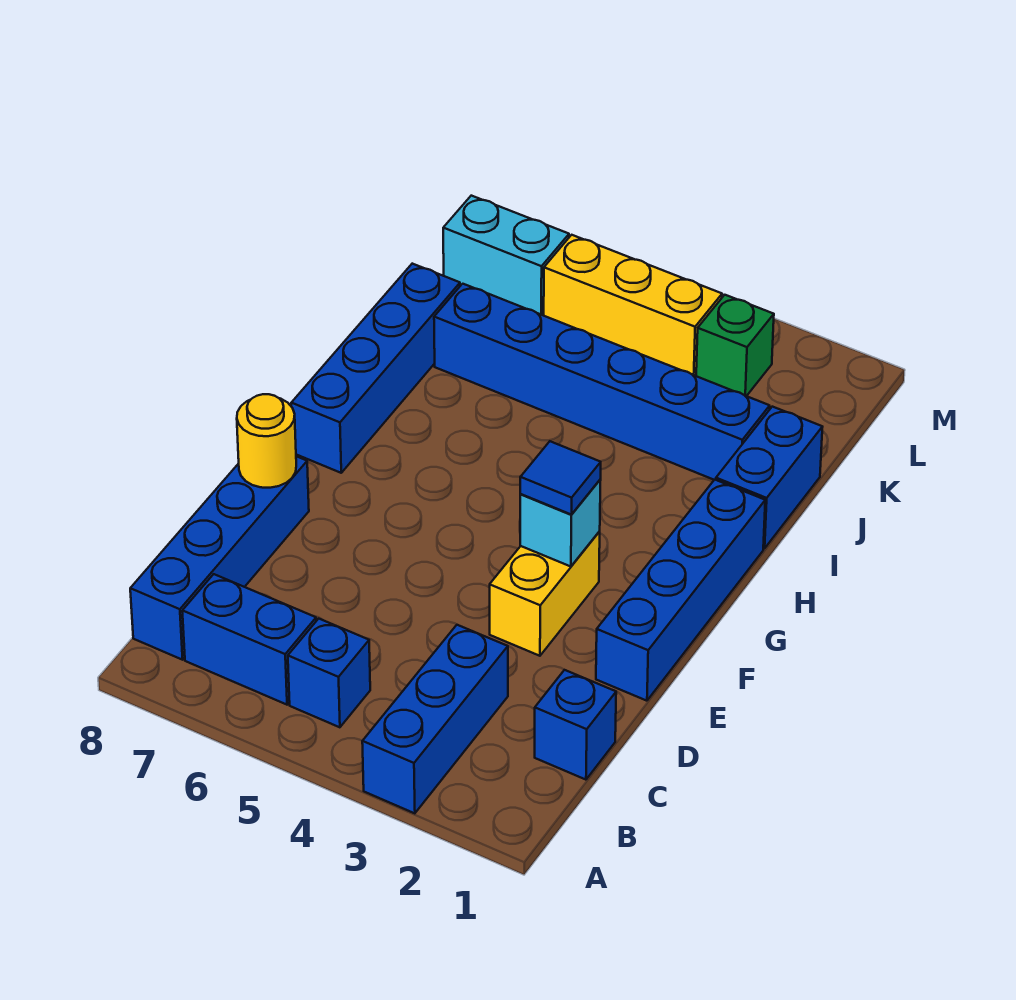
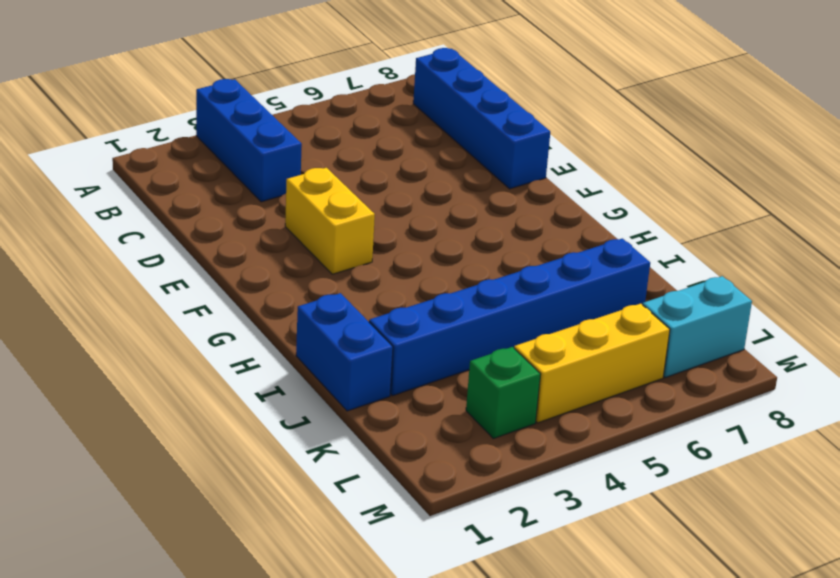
none -> blue brick B5 level 1
none -> blue brick B6:B7 level 1
none -> blue brick C1 level 1

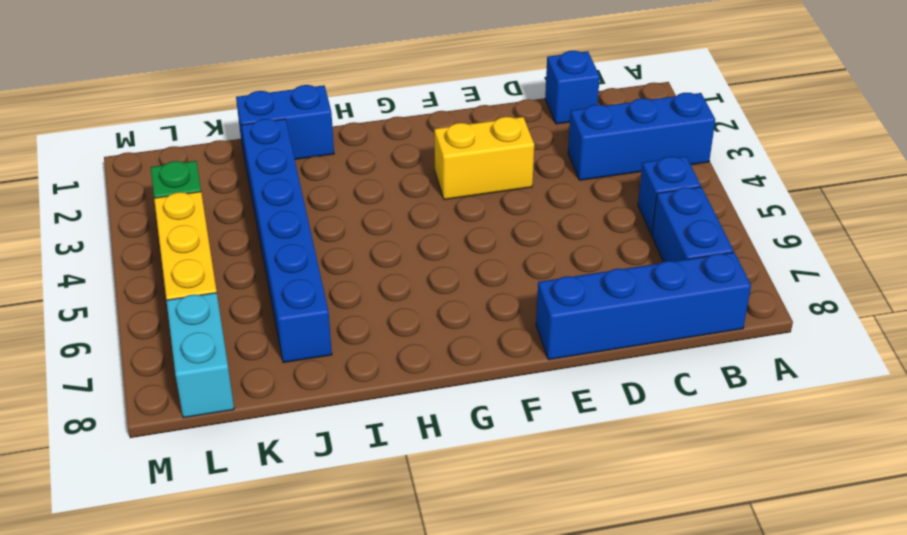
none -> blue brick E1:H1 level 1
none -> blue brick G8:J8 level 1
none -> yellow round brick E8 level 2

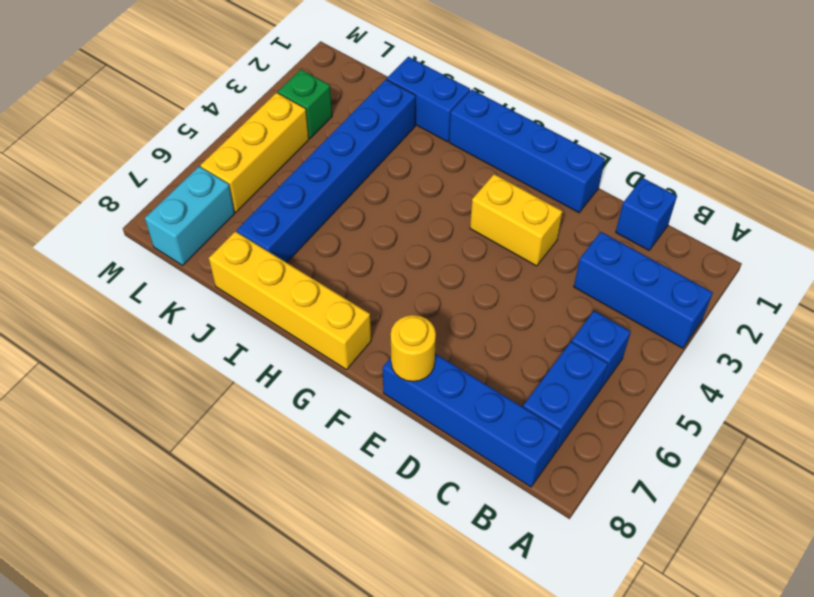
yellow brick G8:J8 level 1 -> blue brick G8:J8 level 1
none -> cyan brick F3 level 2
none -> blue tile F3 level 3

